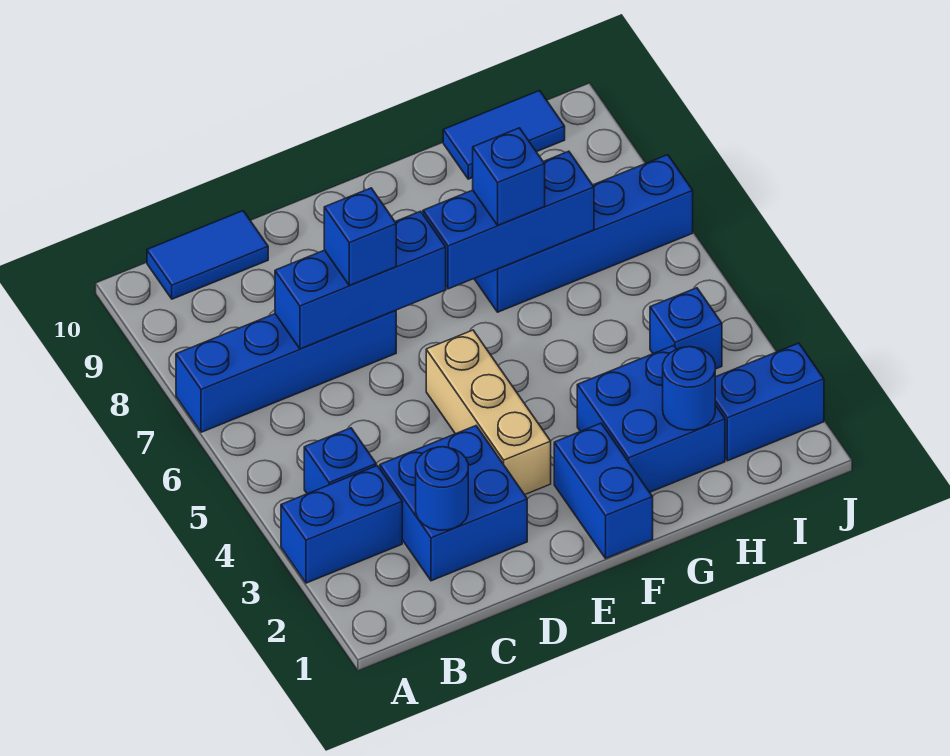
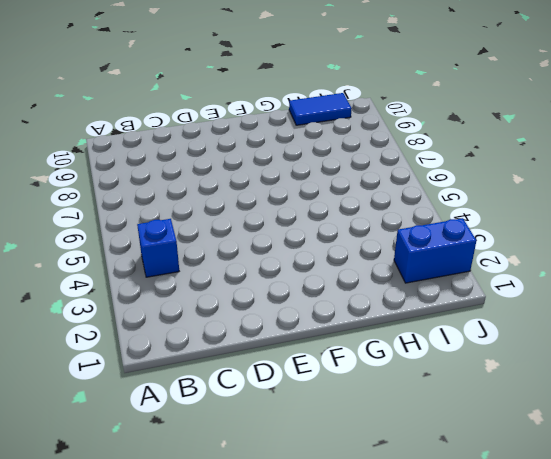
none -> blue brick A3:B3 level 1
none -> blue brick A7:D7 level 1
none -> blue tile B10:C10 level 1

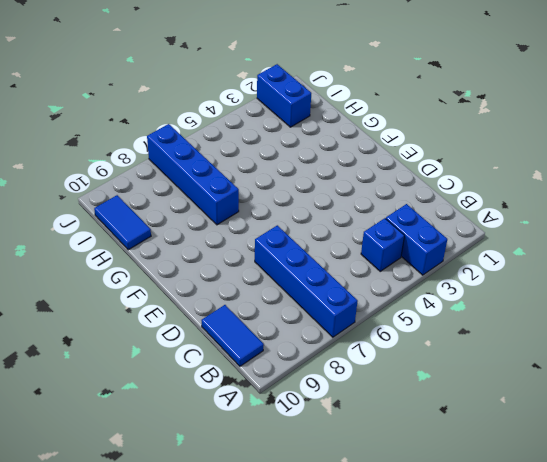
none -> blue brick C2:D3 level 1
none -> tan brick E3:E5 level 1
none -> blue brick F1:F2 level 1

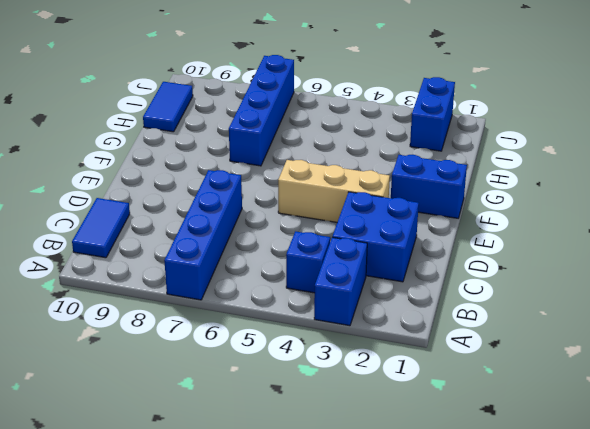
none -> blue brick G2:H3 level 1
none -> blue brick I4 level 1
none -> blue round brick C2 level 2

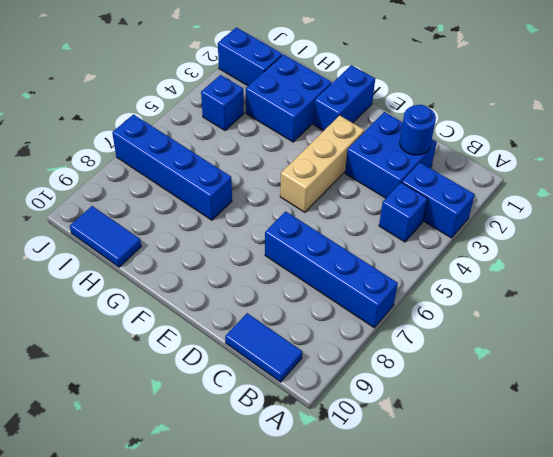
none -> blue brick C7:E7 level 2
none -> blue brick F7:H7 level 2
none -> blue round brick H2 level 2

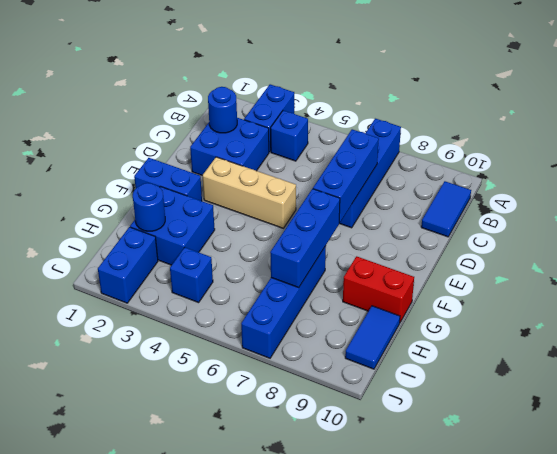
red brick G9:G10 level 1 -> none
none -> blue brick D7 level 3
none -> blue brick G7 level 3

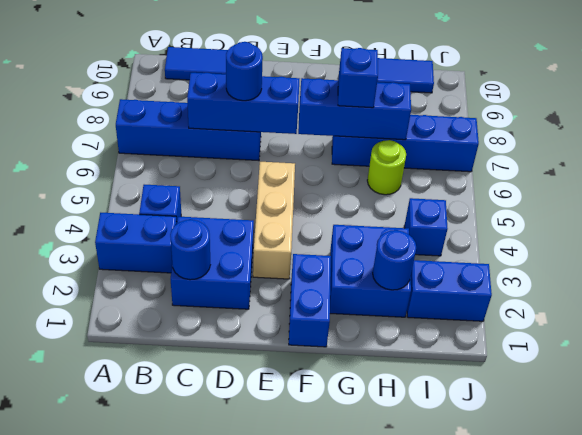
blue round brick D7 level 3 -> blue brick D7 level 3
lime round brick H6 level 1 -> none

